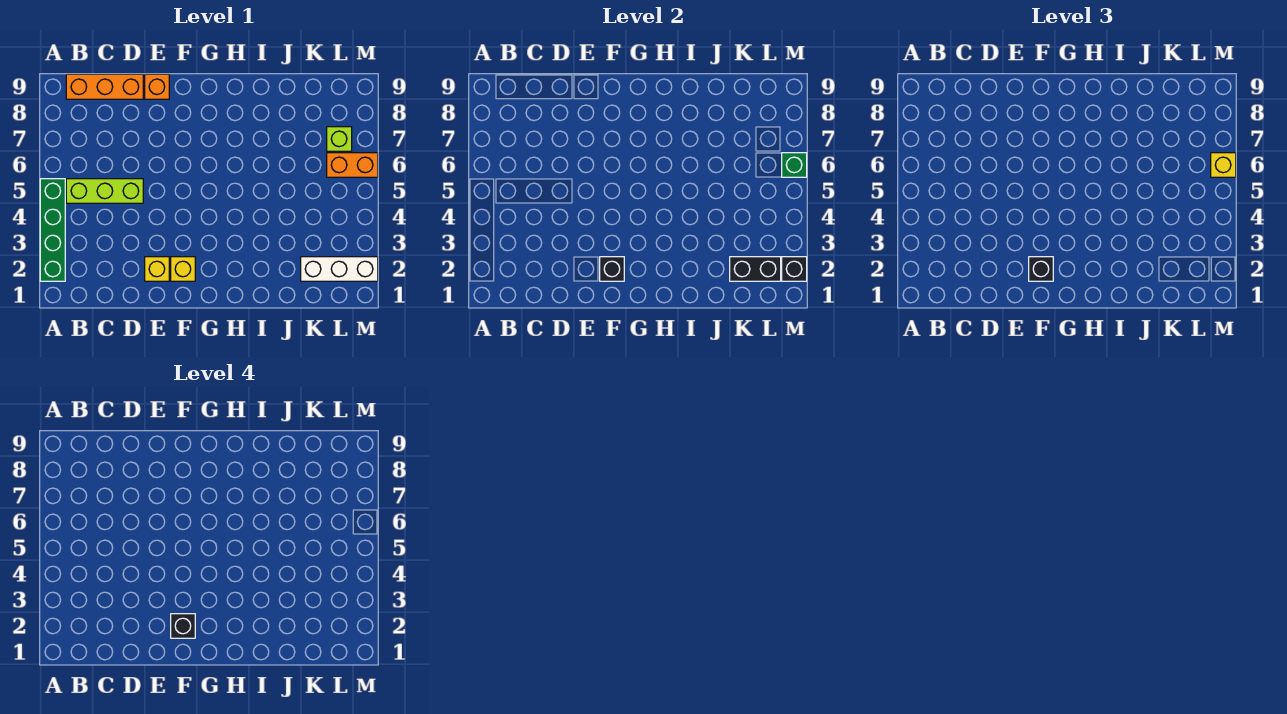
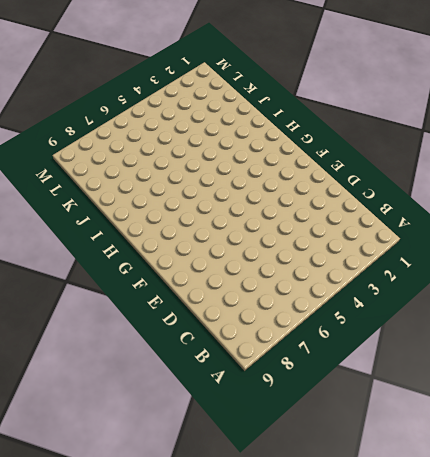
none -> green brick A2:A5 level 1
none -> lime brick B5:D5 level 1
none -> orange brick B9:D9 level 1

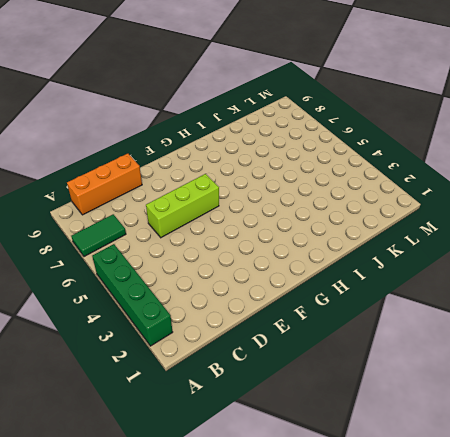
green tile A7:B7 level 1 -> none
lime brick D6:F6 level 1 -> lime brick B5:D5 level 1
none -> yellow brick E2 level 1
none -> orange brick E9 level 1
none -> yellow brick F2 level 1

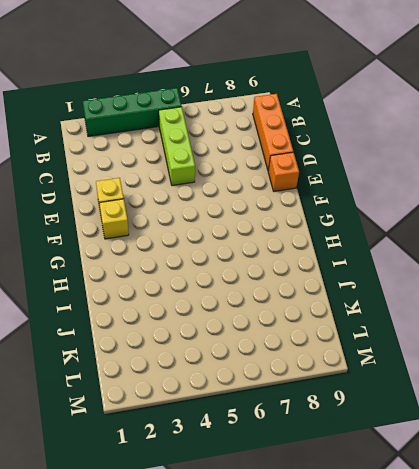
none -> white brick K2:M2 level 1
none -> orange brick L6:M6 level 1
none -> lime brick L7 level 1

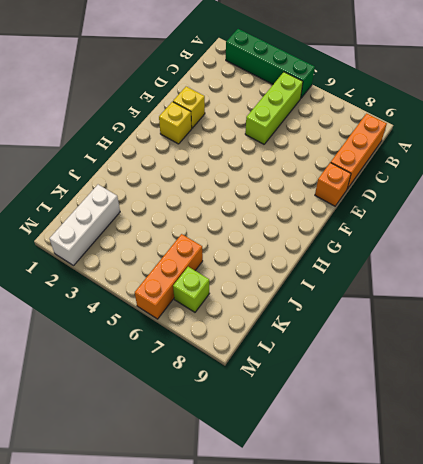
orange brick K6:M6 level 1 -> orange brick L6:M6 level 1
none -> black brick F2 level 2
none -> black brick K2:L2 level 2
none -> black brick M2 level 2

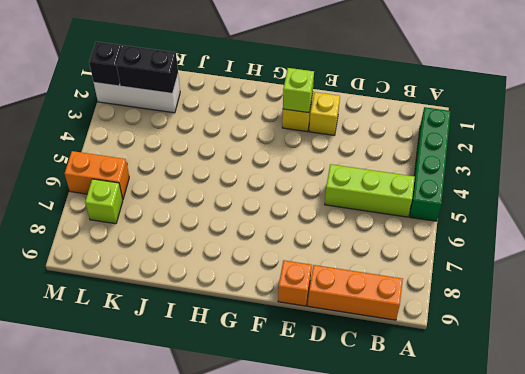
lime brick F2 level 2 -> black brick F2 level 2
none -> green brick M6 level 2
none -> black brick F2 level 3
none -> yellow brick M6 level 3

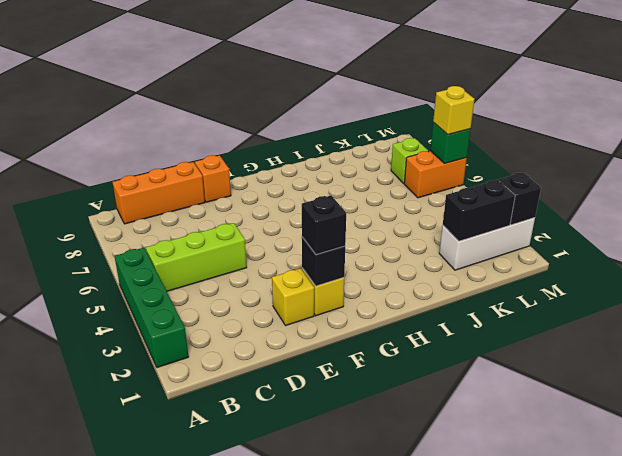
none -> black brick F2 level 4

